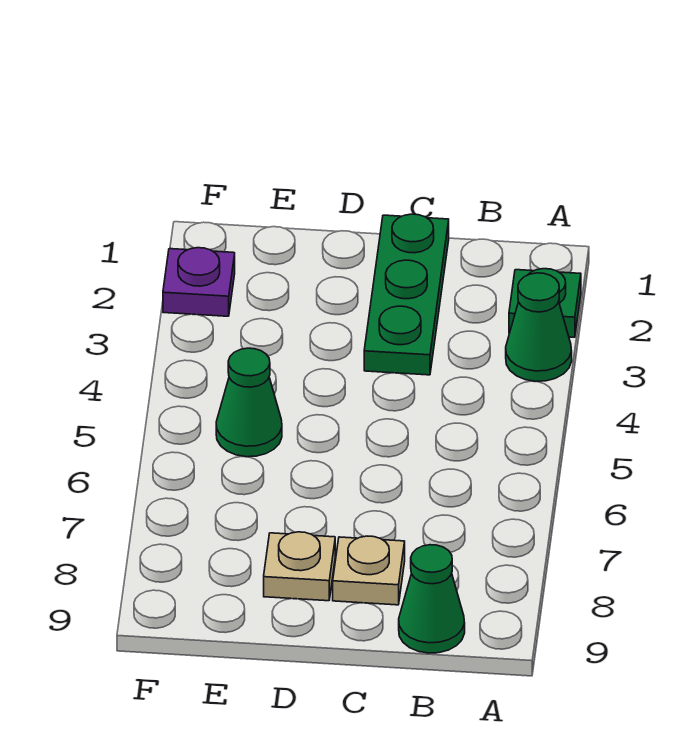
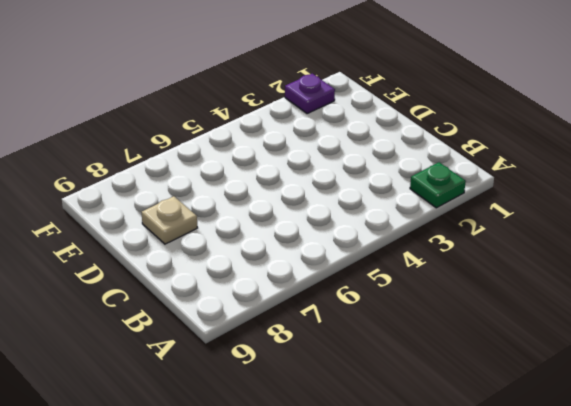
none -> green cone A3 level 1
none -> green cone B9 level 1

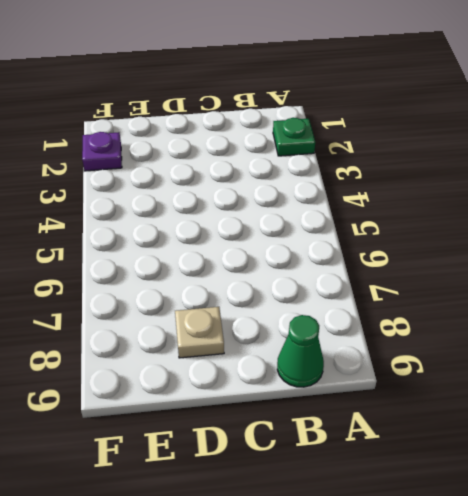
none -> green cone A3 level 1
none -> green plate C1:C3 level 1

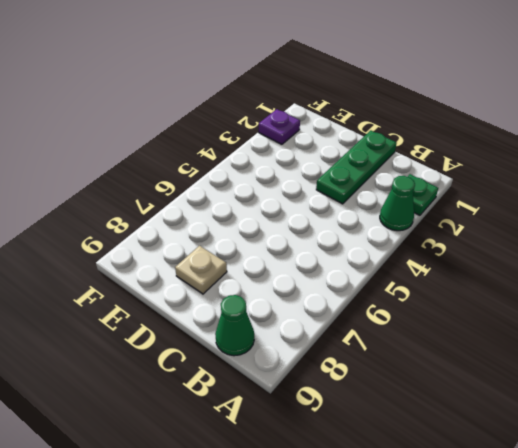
none -> tan plate C8 level 1
none -> green cone E5 level 1

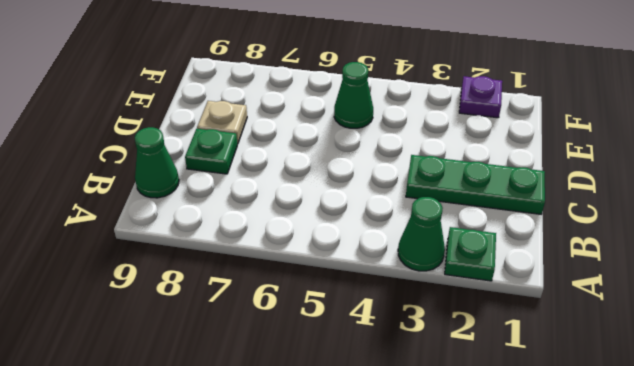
green plate C8 level 1 -> tan plate C8 level 1

